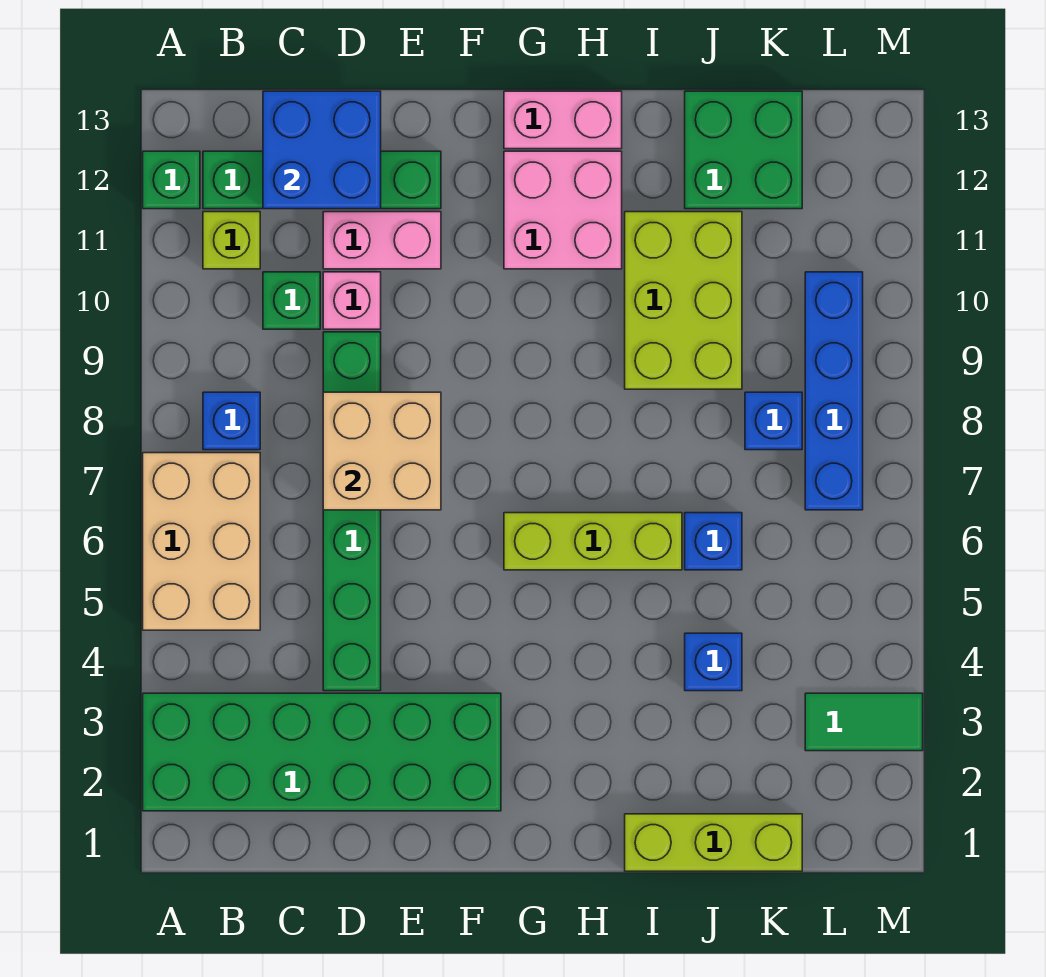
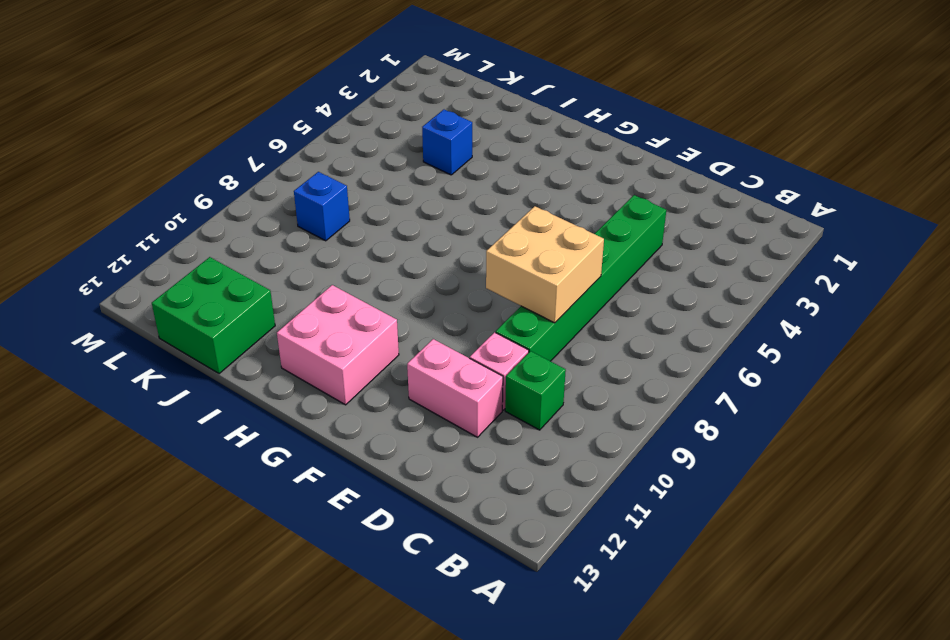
none -> green brick A2:F3 level 1
none -> tan brick A5:B7 level 1
none -> green brick A12 level 1

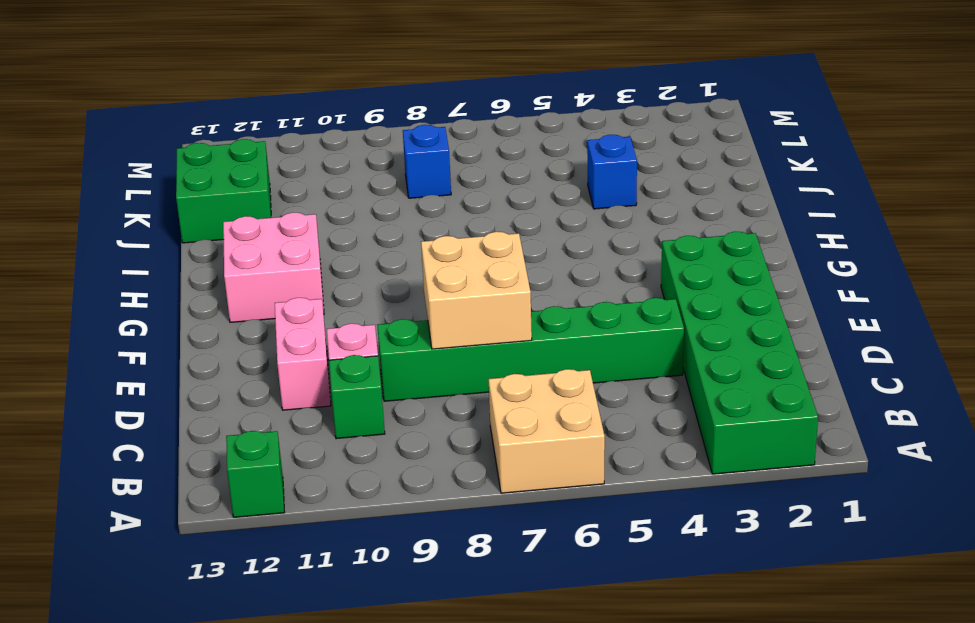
tan brick A6:B7 level 1 -> tan brick A5:B7 level 1
none -> blue brick B8 level 1
none -> lime brick B11 level 1
none -> green brick B12:E12 level 1

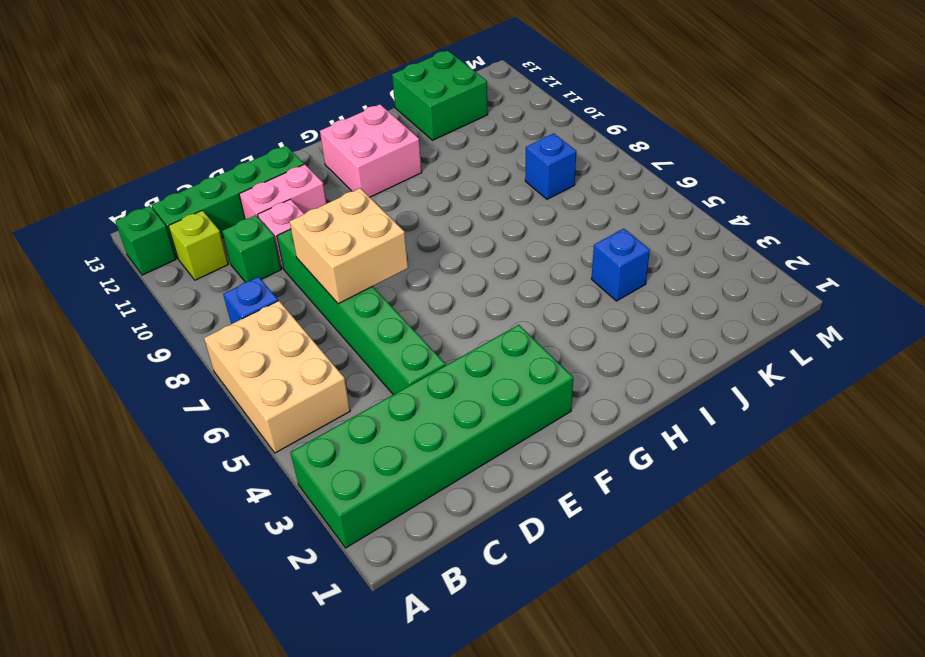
none -> lime brick G6:I6 level 1
none -> pink brick G13:H13 level 1
none -> lime brick I1:K1 level 1

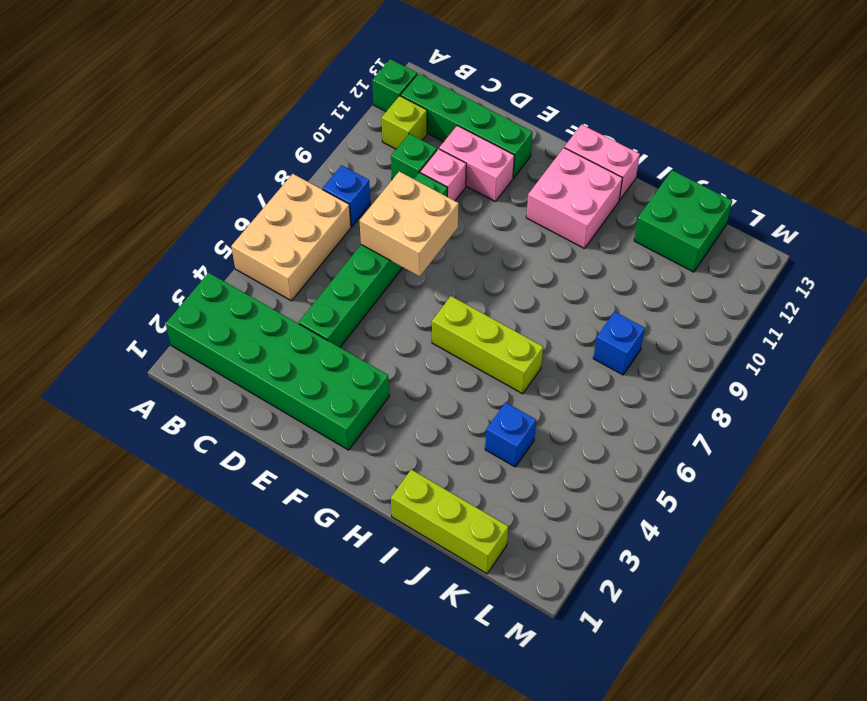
none -> lime brick I9:J11 level 1
none -> blue brick J6 level 1
none -> green tile L3:M3 level 1

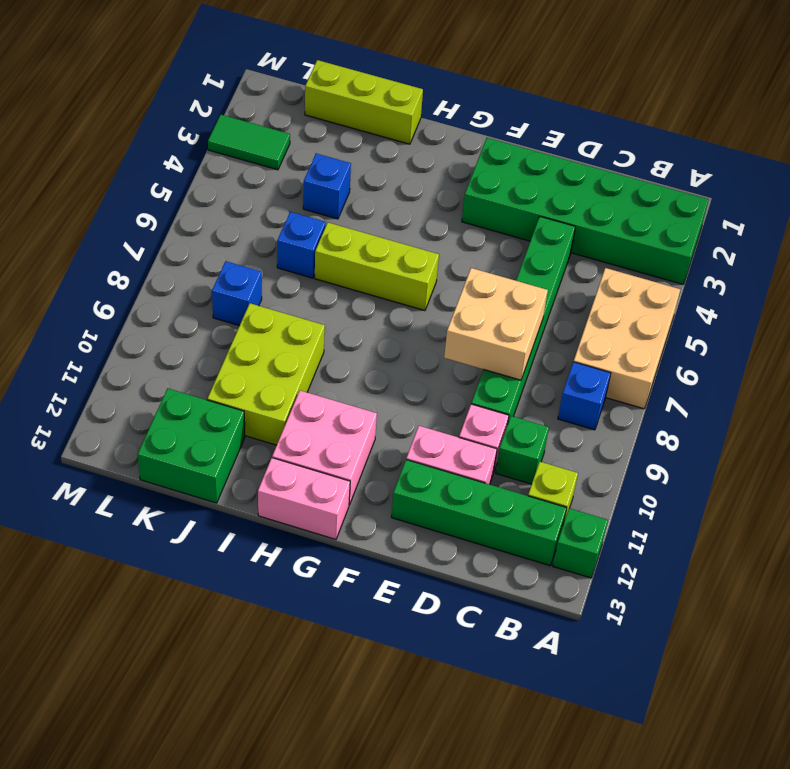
none -> blue brick L7:L10 level 1
none -> blue brick C12:D13 level 2

